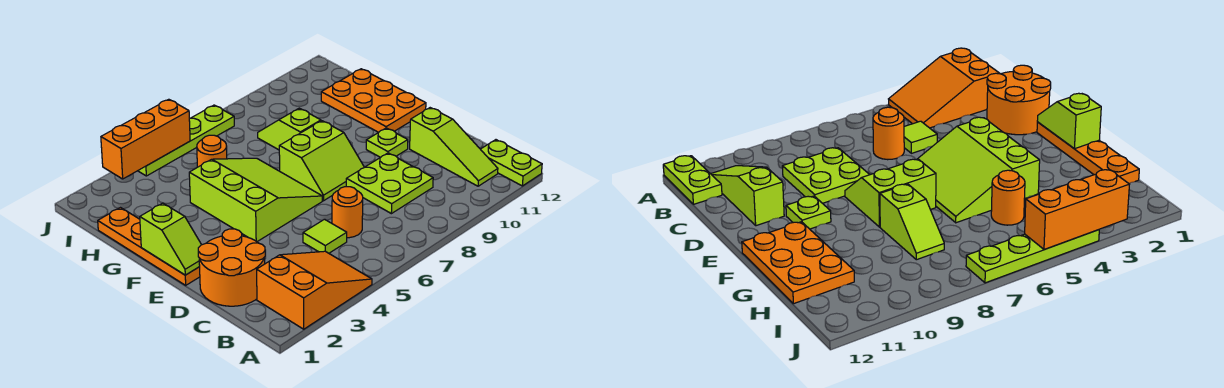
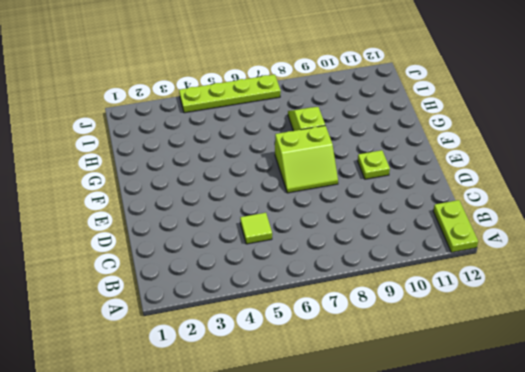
none -> orange slope A2:B4 level 1 top 2
none -> lime slope B11:D11 level 1 top D
none -> orange round brick C1:D2 level 1

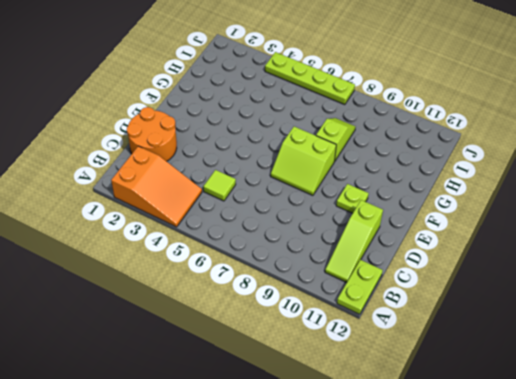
none -> orange round brick C6 level 1
none -> lime plate C8:D9 level 1
none -> orange plate E1:H1 level 1

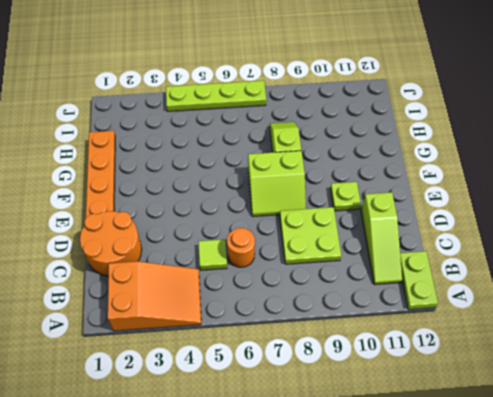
none -> lime slope E4:G6 level 1 top 4
none -> orange plate F11:H12 level 1
none -> orange round brick H5 level 1

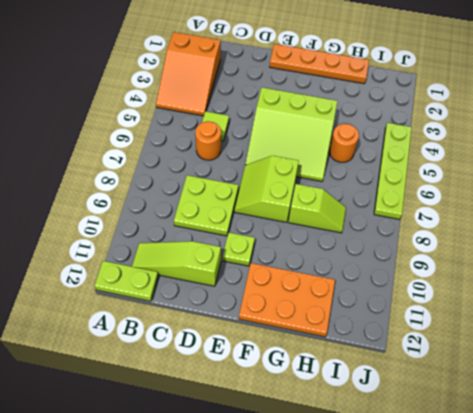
none -> orange round brick C1:D2 level 1
none -> lime slope E1:F1 level 2 top F
none -> orange brick J3:J5 level 2

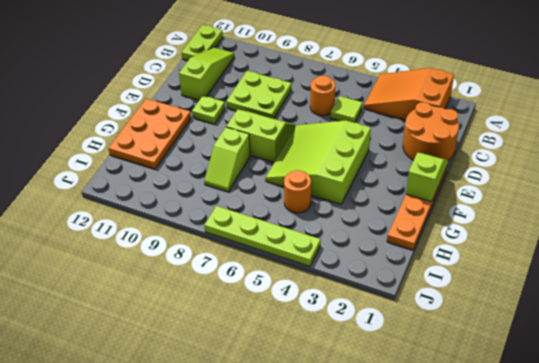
none -> orange brick J3:J5 level 2

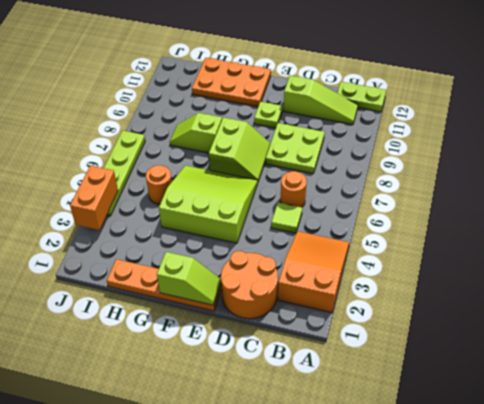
orange brick J3:J4 level 2 -> orange brick J3:J5 level 2

